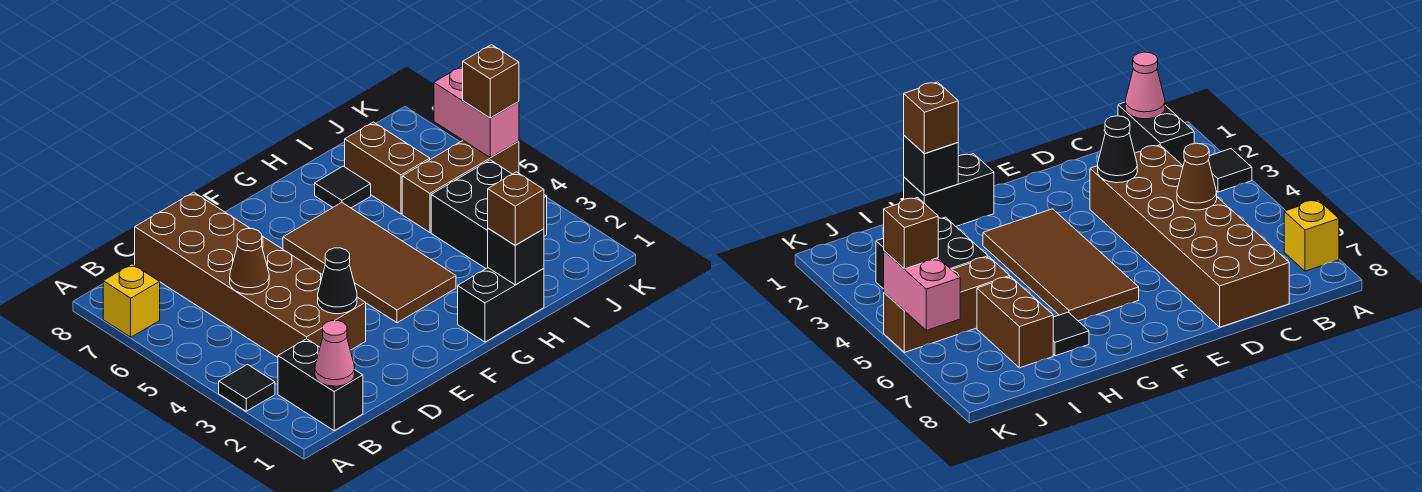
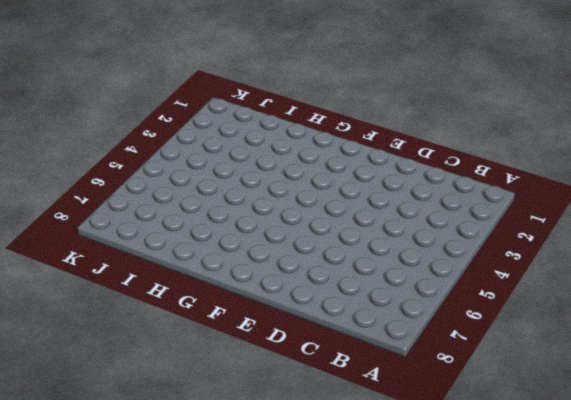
none -> black tile A3 level 1
none -> yellow brick A7 level 1
none -> black brick B1:B2 level 1

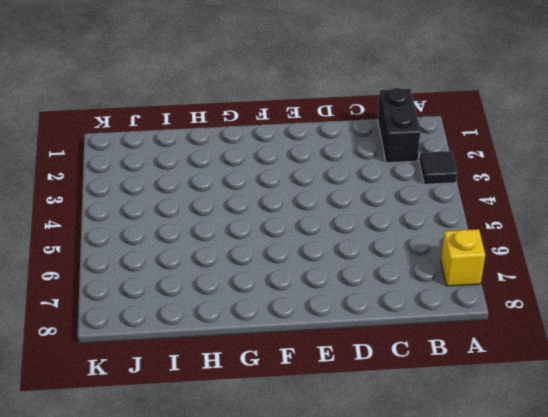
none -> brown brick C3:D8 level 1
none -> brown tile F3:G6 level 1
none -> black brick G1:H1 level 1

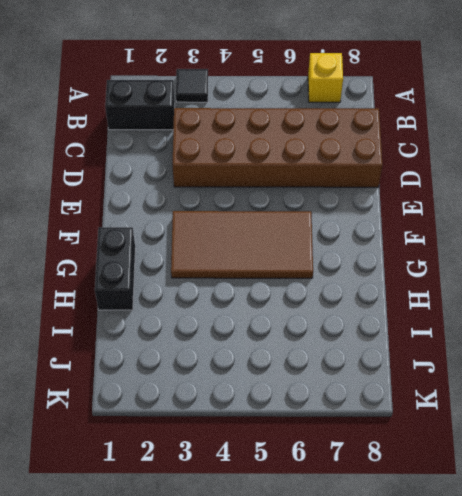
none -> black tile H7 level 1
none -> black brick I3:J4 level 1
none -> brown brick I5:K5 level 1

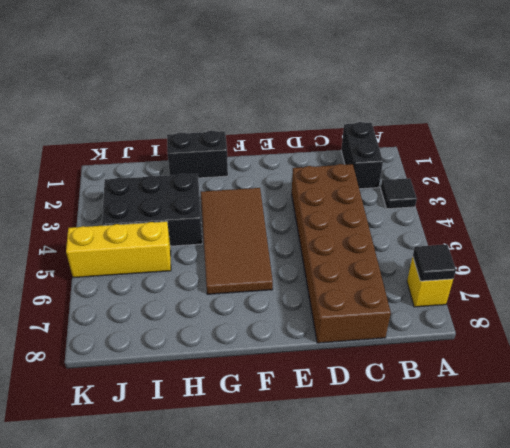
black tile A7 level 2 -> black tile H7 level 1
black brick H3:J4 level 1 -> black brick I3:J4 level 1
yellow brick I5:K5 level 1 -> brown brick I5:K5 level 1
none -> brown brick I6:I7 level 1
none -> pink cone B1 level 2
none -> brown cone C5 level 2

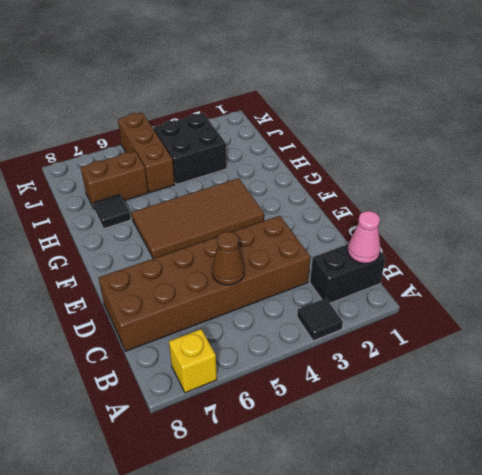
none -> black brick G1:H1 level 1
none -> black cone D3 level 2
none -> black brick H1 level 2

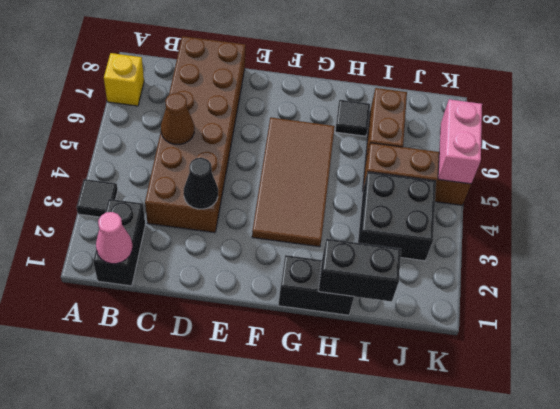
black brick H1:I1 level 2 -> black brick H1 level 2
none -> brown brick H1 level 3
none -> brown brick K5 level 3

